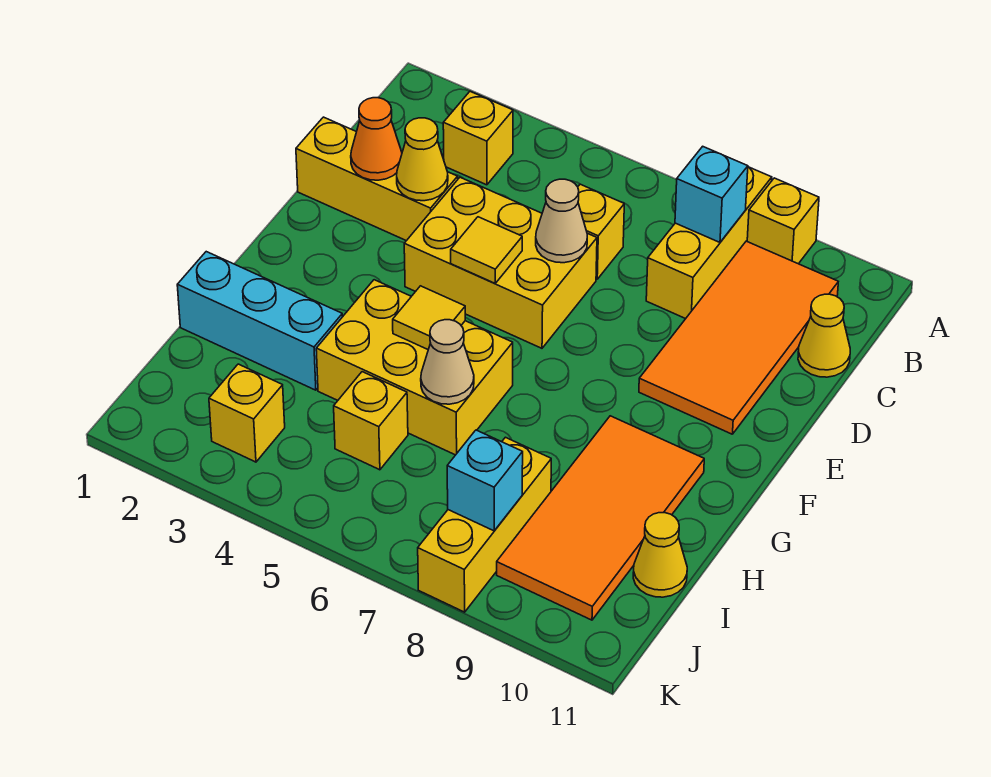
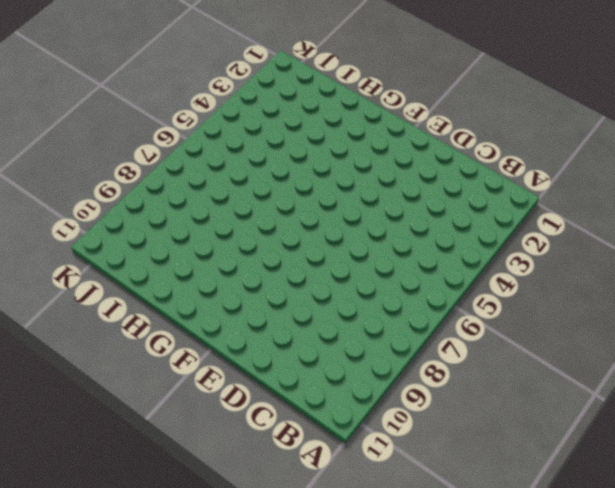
none -> yellow brick A8:C8 level 1
none -> yellow brick A9 level 1
none -> yellow brick B3 level 1

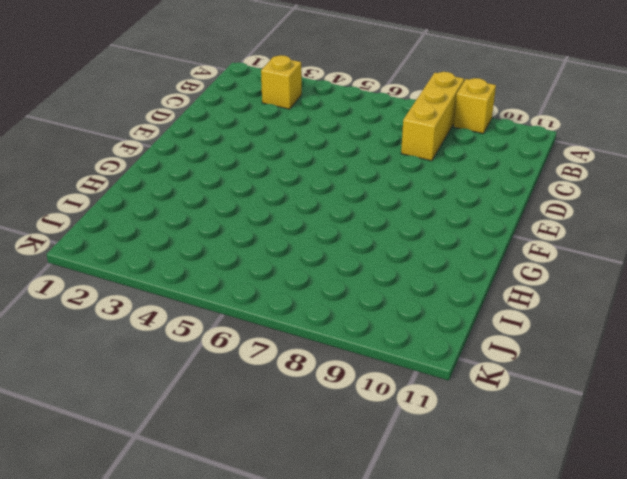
none -> orange tile B9:E10 level 1
none -> yellow brick C6 level 1
none -> yellow cone C11 level 1

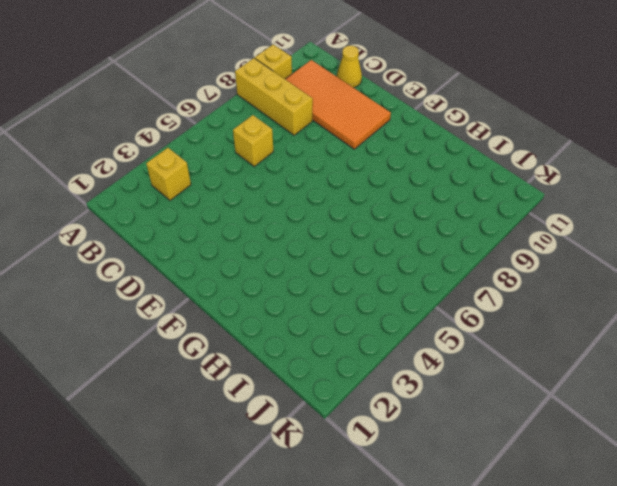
none -> yellow brick D1:D3 level 1
none -> yellow brick D4:E6 level 1
none -> yellow brick G4:H6 level 1

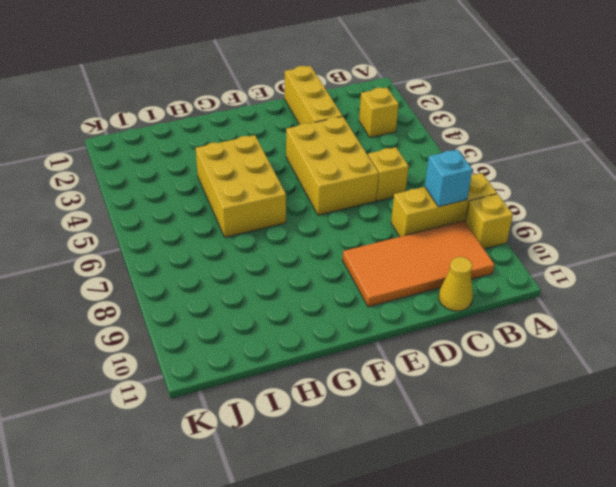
none -> orange tile G9:J10 level 1
none -> cyan brick H1:H3 level 1
none -> yellow brick I5 level 1

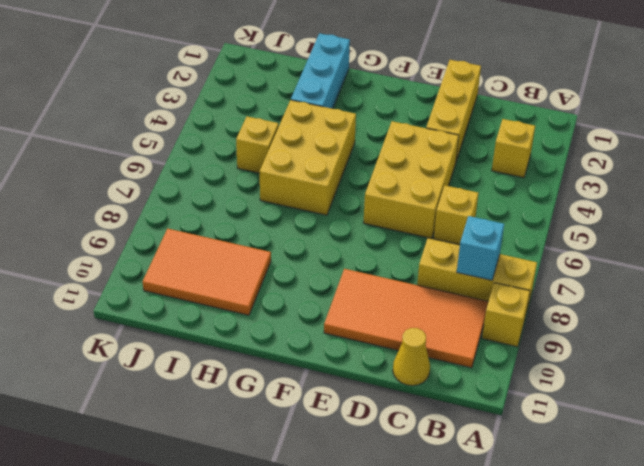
orange tile H9:J10 level 1 -> orange tile G9:J10 level 1
none -> yellow brick I8:K8 level 1
none -> yellow cone I11 level 1
none -> yellow brick J3 level 1

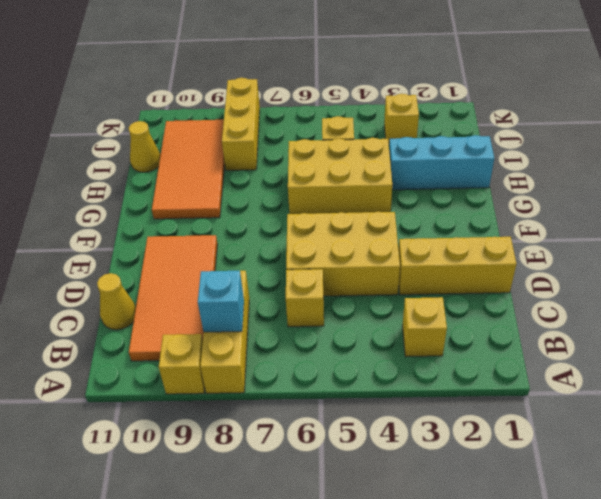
none -> orange cone D2 level 2
none -> yellow cone D3 level 2
none -> tan cone D6 level 2

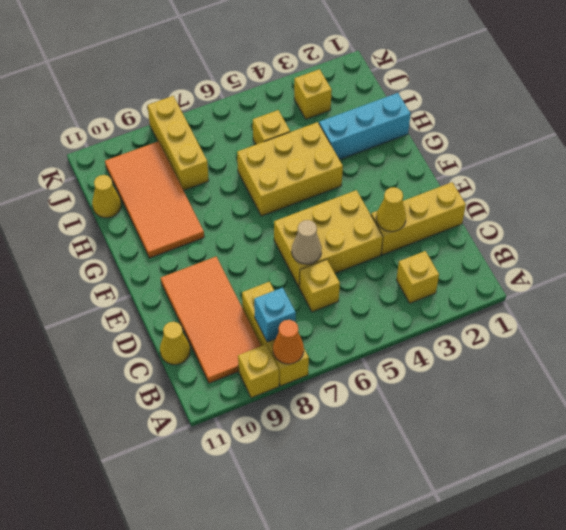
orange cone A8 level 2 -> orange cone D2 level 2
none -> yellow tile E5 level 2
none -> yellow tile G5 level 2
none -> tan cone H6 level 2

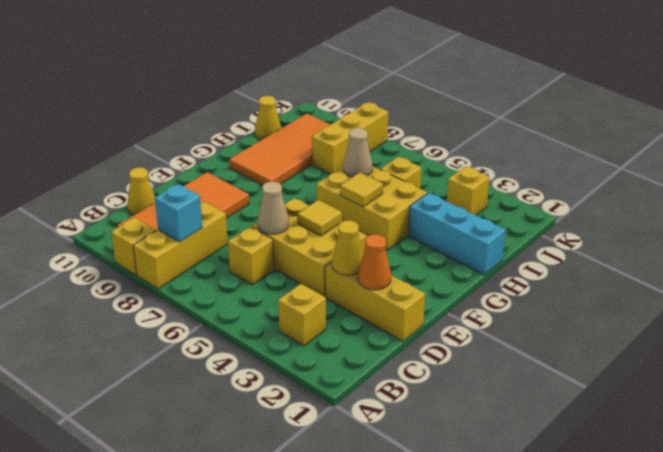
none -> cyan brick J8 level 2

